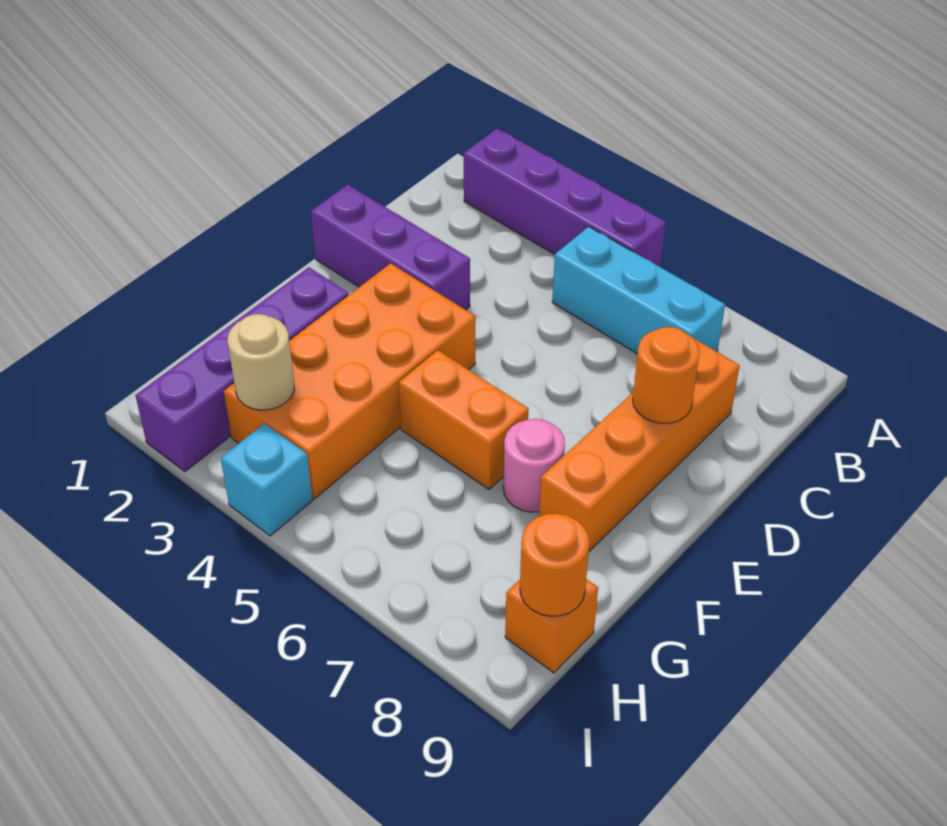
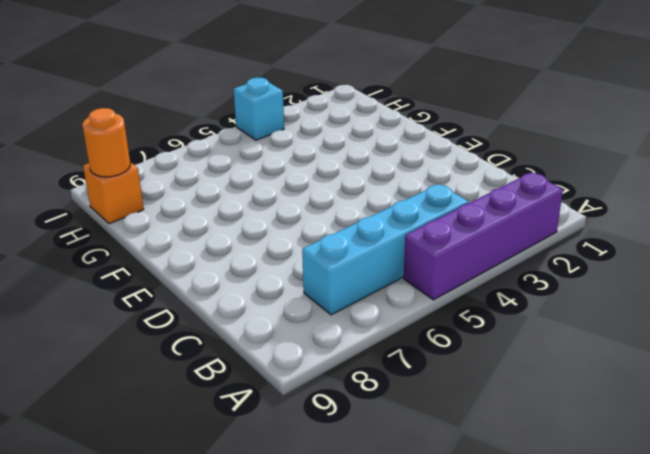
cyan brick B4:B7 level 1 -> cyan brick B5:B7 level 1
none -> orange brick C8:F8 level 1
none -> purple brick D1:D3 level 1
none -> orange brick E3:H4 level 1

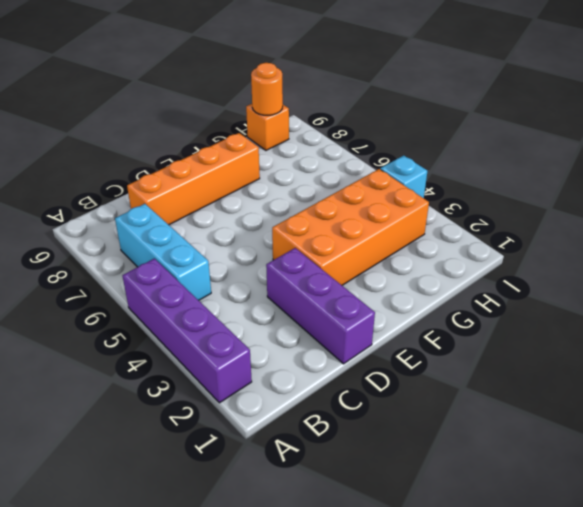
none -> purple brick F2:I2 level 1
none -> orange brick F5:F6 level 1
none -> pink round brick F7 level 1

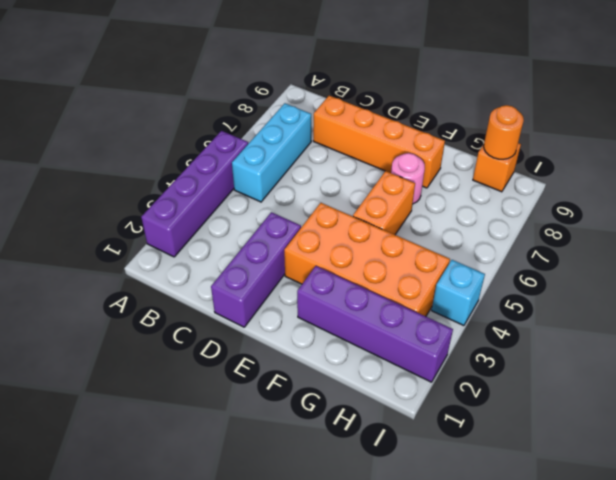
none -> orange round brick D8 level 2
none -> tan round brick H3 level 2

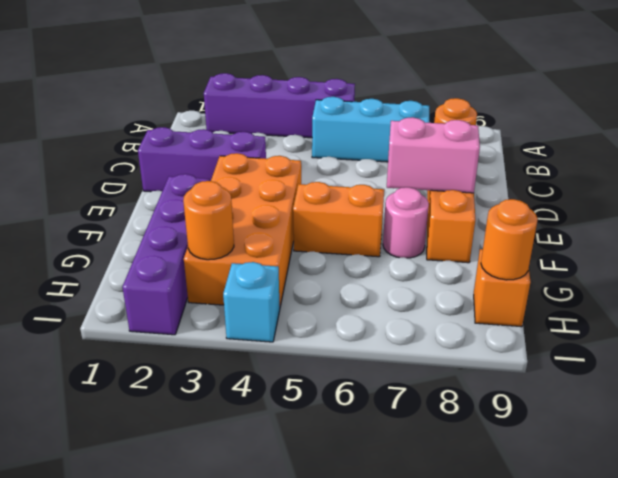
pink brick E7:E8 level 2 -> none
orange round brick H3 level 2 -> tan round brick H3 level 2

